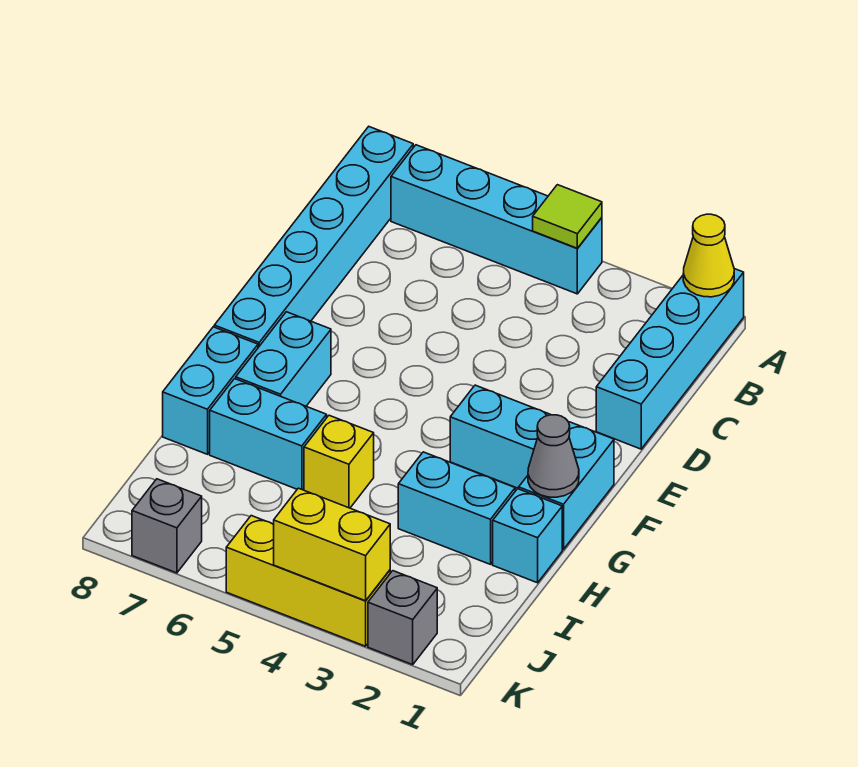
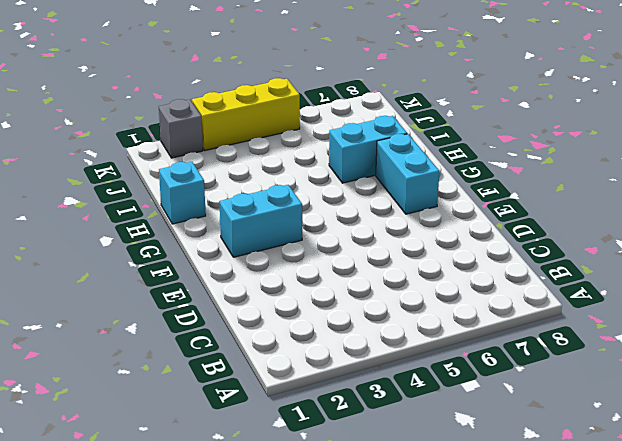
none -> cyan brick A1:D1 level 1
none -> cyan brick A4:A7 level 1
none -> cyan brick A8:F8 level 1

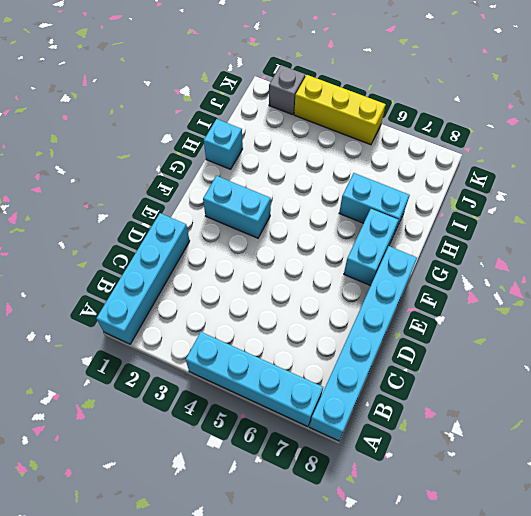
none -> cyan brick F1:G1 level 1
none -> cyan brick G8:H8 level 1
none -> cyan brick H2:H3 level 1

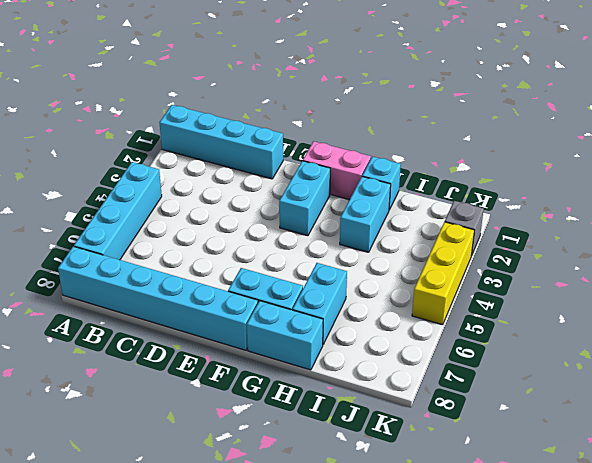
pink brick F1:G1 level 1 -> cyan brick F1:G1 level 1
none -> yellow brick H5 level 1
none -> grey brick K7 level 1
none -> yellow cone A1 level 2

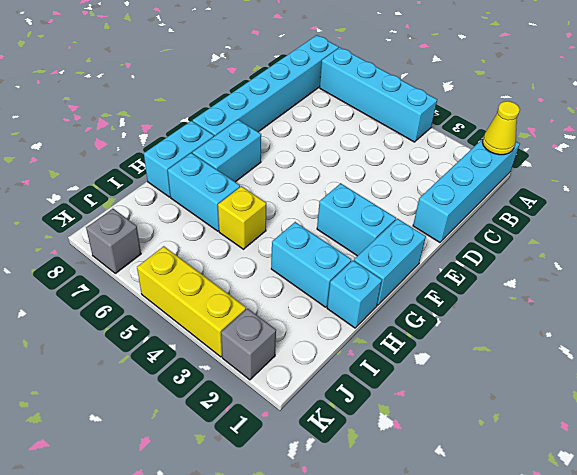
none -> lime tile A4 level 2
none -> grey cone G1 level 2
none -> yellow brick K3:K4 level 2

